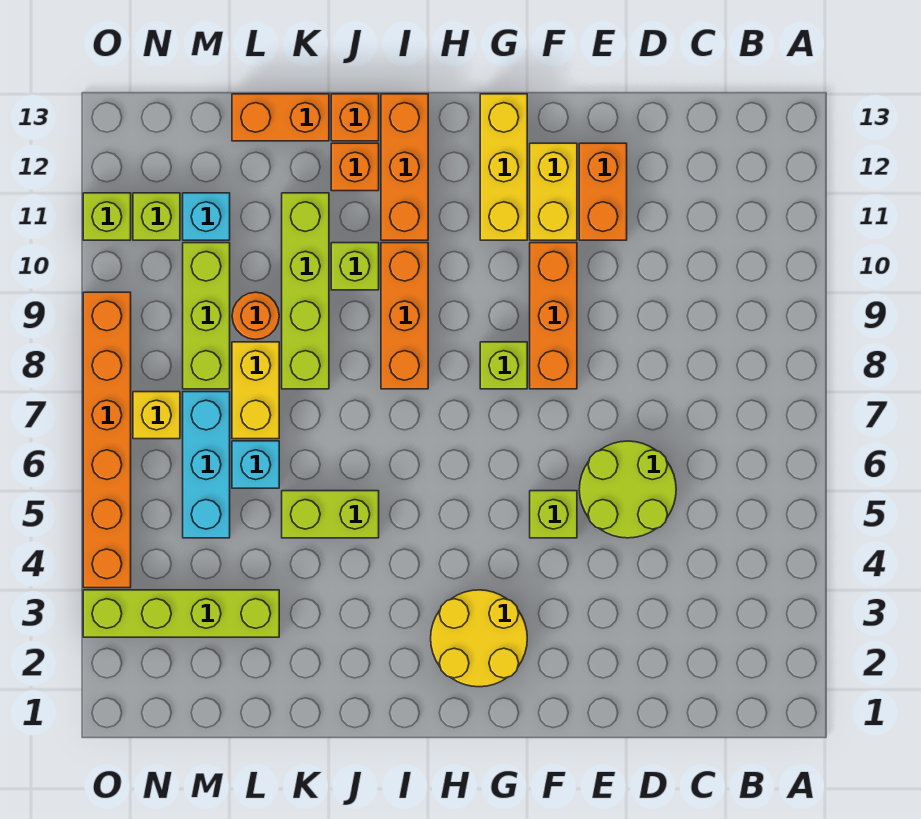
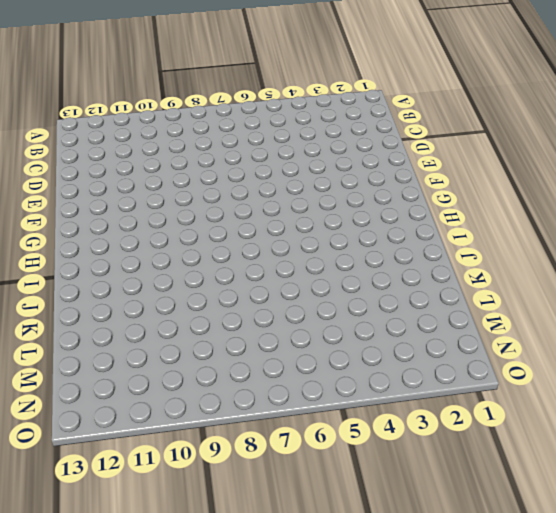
none -> lime round brick D5:E6 level 1
none -> orange brick E11:E12 level 1
none -> lime brick F5 level 1

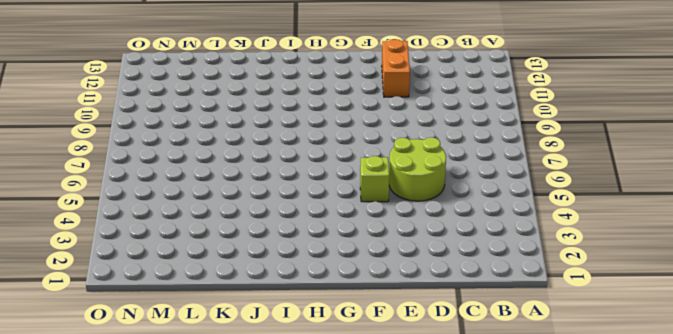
none -> orange brick F8:F10 level 1
none -> yellow brick F11:F12 level 1
none -> yellow round brick G2:H3 level 1

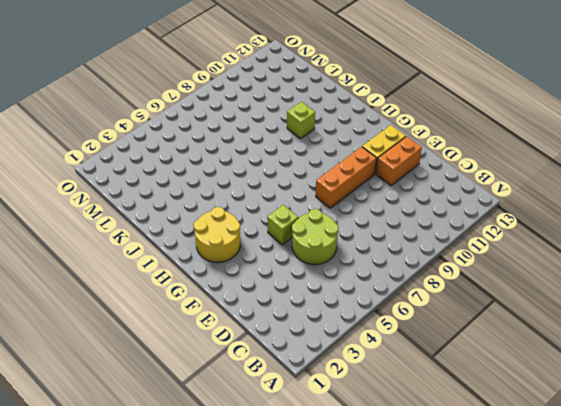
none -> lime brick G8 level 1
none -> yellow brick G11:G13 level 1
none -> orange brick I8:I10 level 1

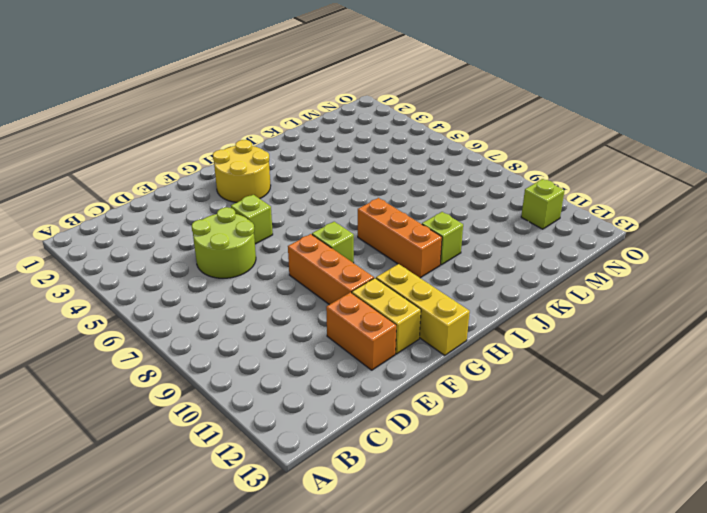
none -> orange brick I11:I13 level 1
none -> lime brick J5:K5 level 1
none -> orange brick J12 level 1

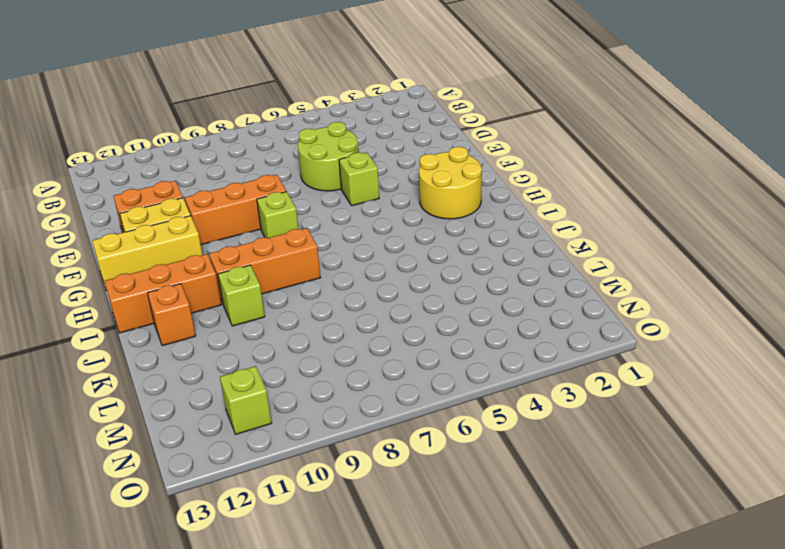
none -> lime brick J5:K5 level 1
none -> orange brick J13 level 1
none -> lime brick K8:K11 level 1

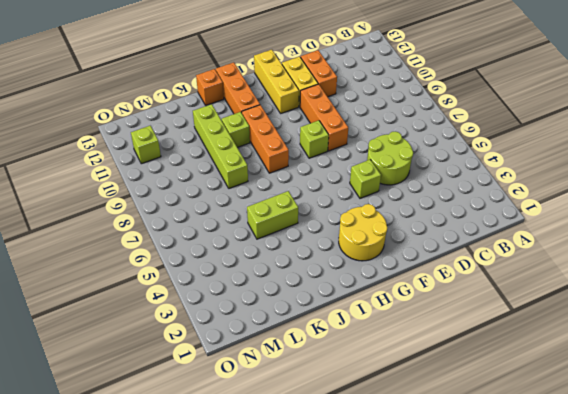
none -> orange brick J12 level 1
none -> orange brick K13:L13 level 1
none -> lime brick L3:O3 level 1

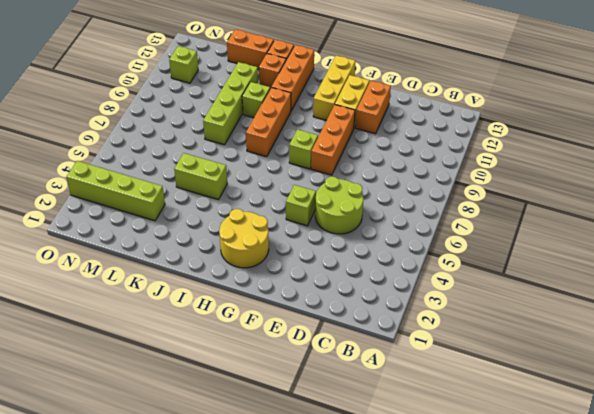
none -> cyan brick L6 level 1
none -> yellow brick L7:L8 level 1
none -> orange round brick L9 level 1

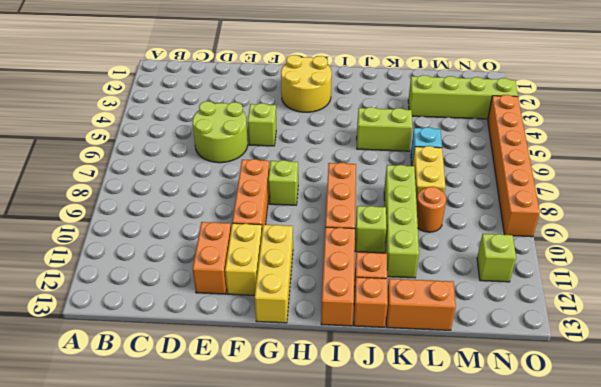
none -> cyan brick M5:M7 level 1
none -> lime brick M8:M10 level 1
none -> cyan brick M11 level 1

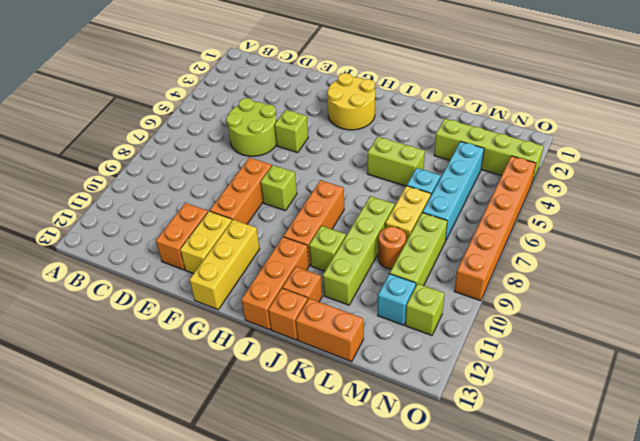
cyan brick M4:M7 level 1 -> cyan brick M5:M7 level 1
none -> yellow brick N7 level 1
none -> lime brick O11 level 1

